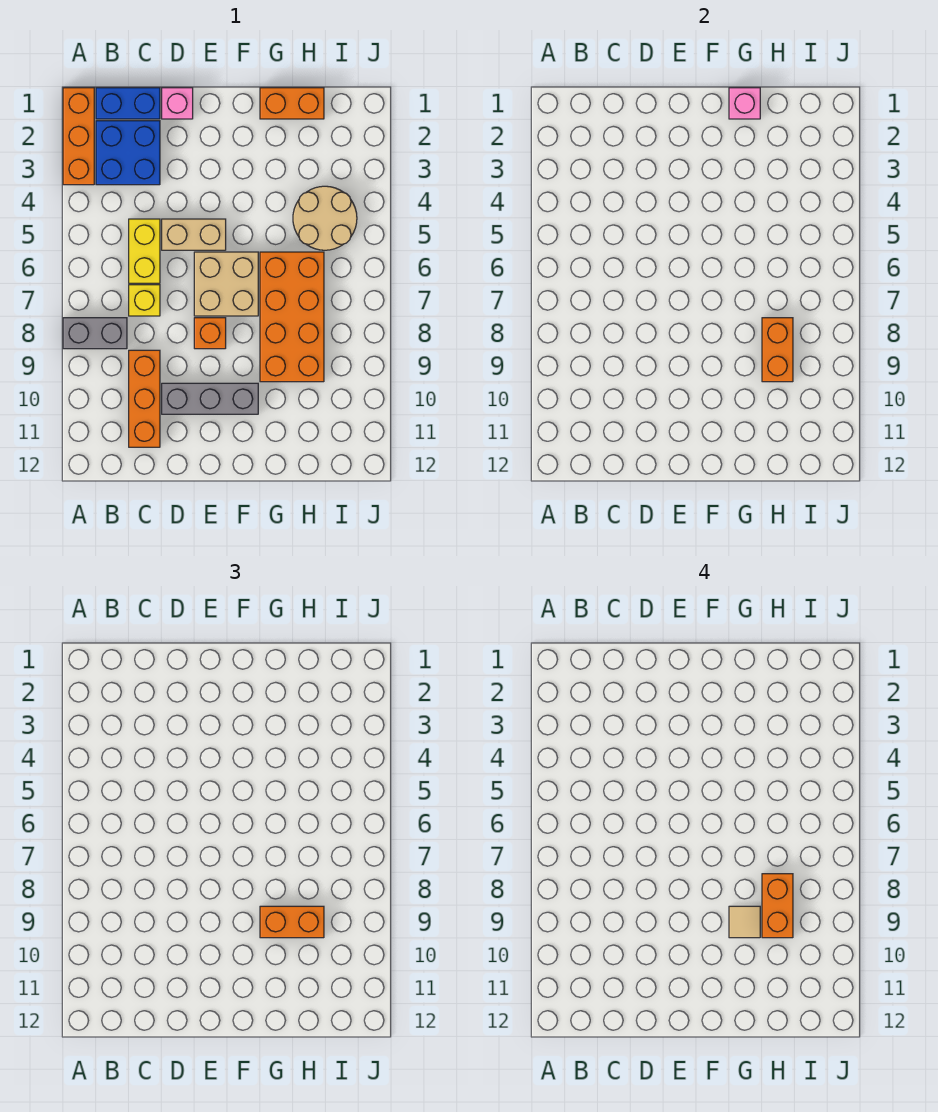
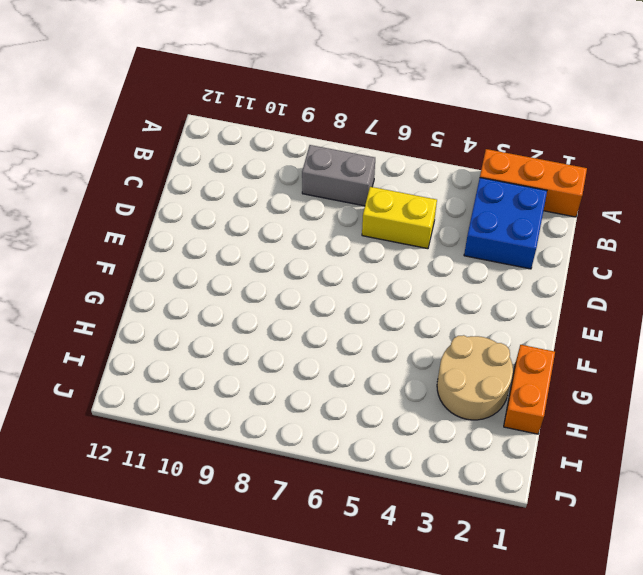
grey brick B7:B8 level 1 -> grey brick A8:B8 level 1
tan round brick G2:H3 level 1 -> tan round brick H4:I5 level 1
none -> blue brick B1:C1 level 1
none -> yellow brick C7 level 1
none -> orange brick C9:C11 level 1

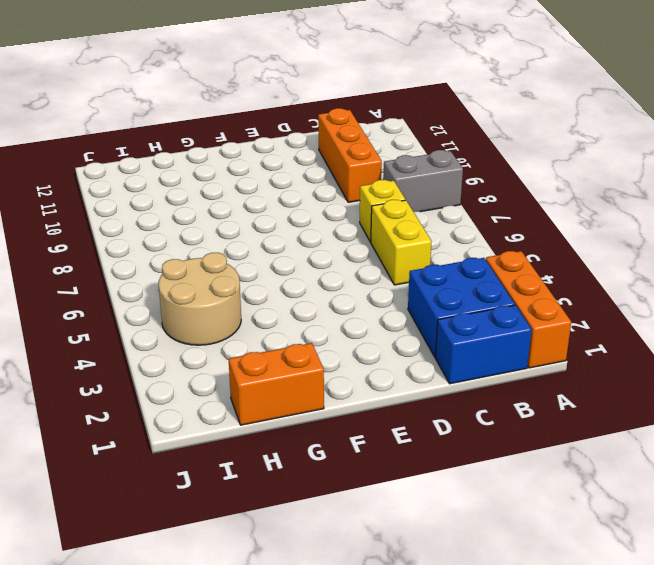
none -> pink brick D1 level 1
none -> tan brick D5:E5 level 1
none -> grey brick D10:F10 level 1

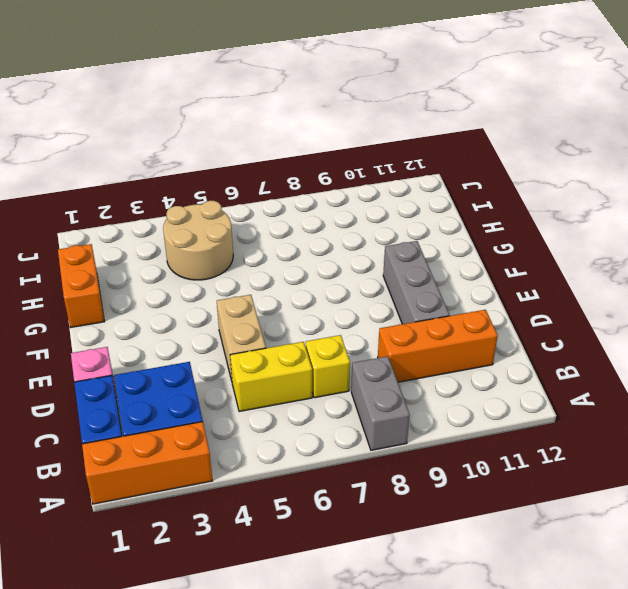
none -> tan brick E6:F7 level 1
none -> orange brick E8 level 1
none -> orange brick G6:H9 level 1

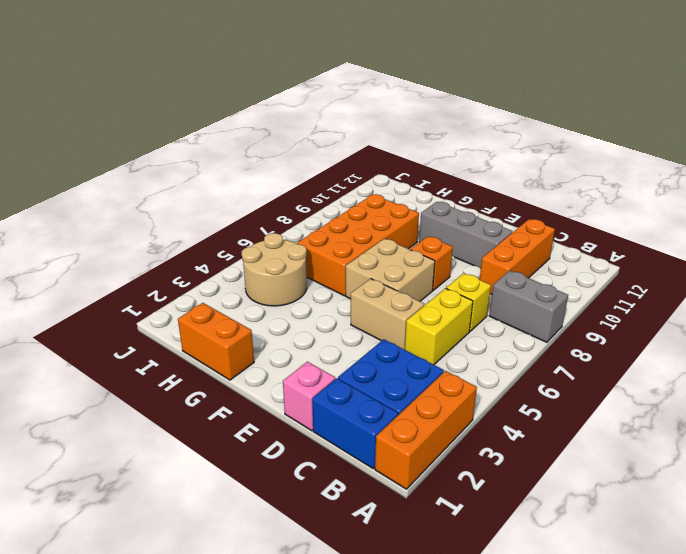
none -> pink brick G1 level 2
none -> orange brick H8:H9 level 2
none -> orange brick G9:H9 level 3

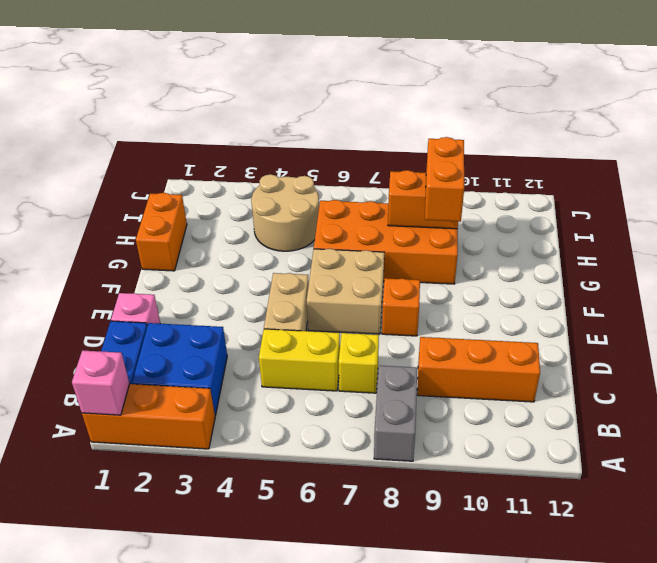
pink brick A1 level 2 -> pink brick G1 level 2
none -> grey brick D10:F10 level 1
none -> tan tile G9 level 4
none -> orange brick H8:H9 level 4

